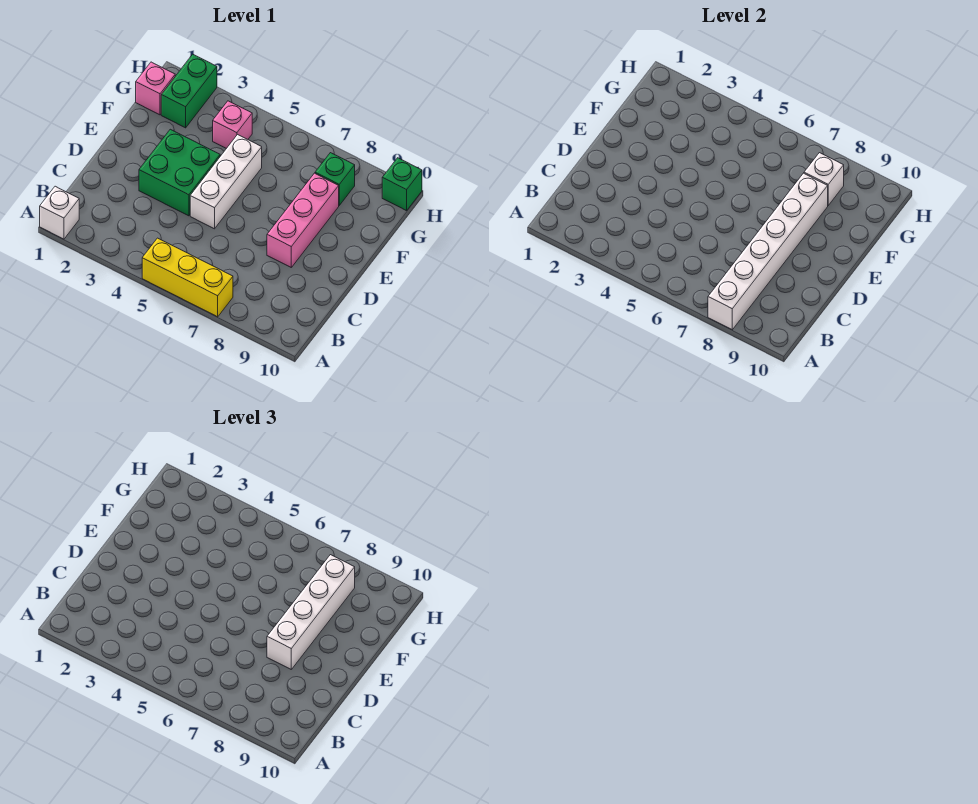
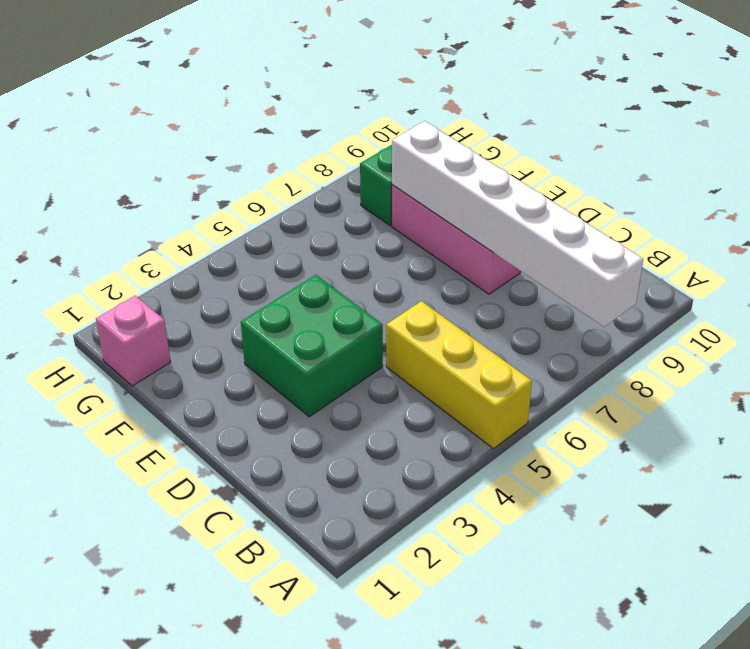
yellow brick A5:C5 level 1 -> yellow brick A5:A7 level 1
none -> white brick A1 level 1
none -> white brick D5:F5 level 1
none -> green brick G2:H2 level 1

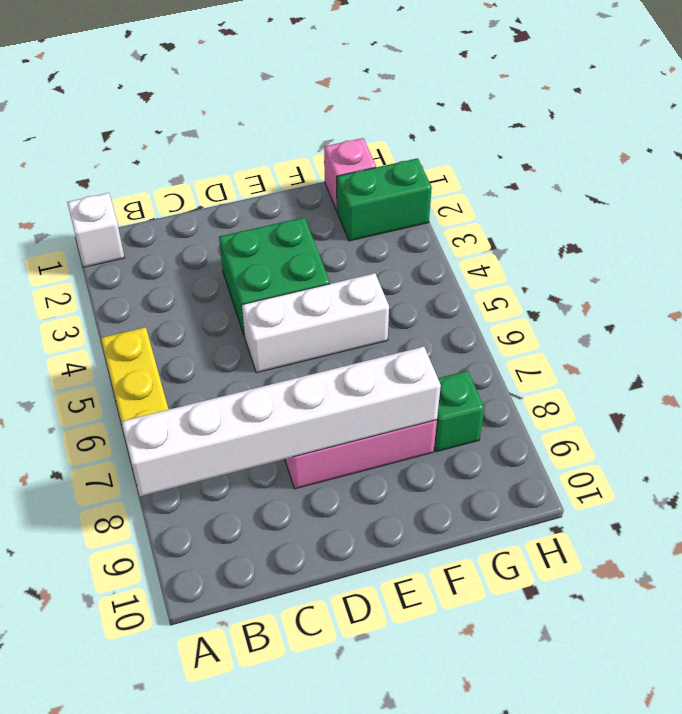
none -> pink brick G4 level 1
none -> green brick H10 level 1
none -> white brick G8 level 2

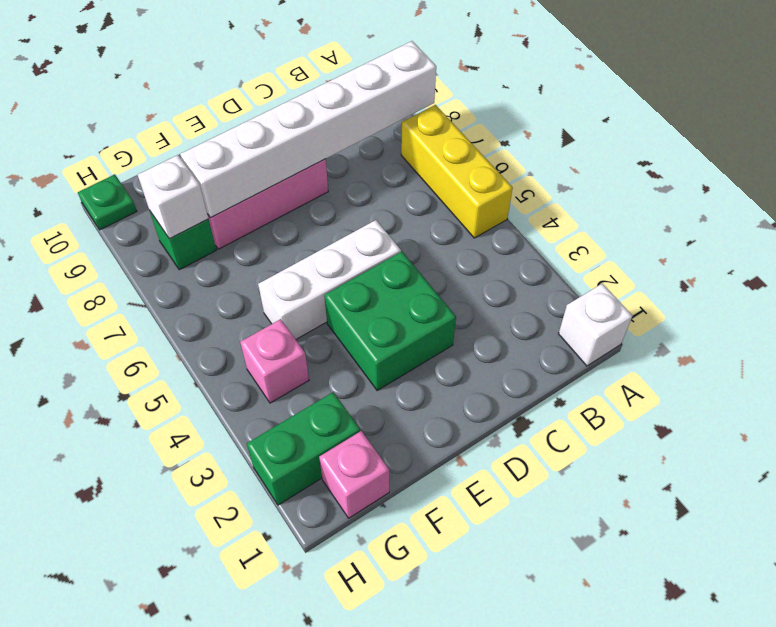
green plate H10 level 1 -> green brick H10 level 1
none -> white brick D8:G8 level 3

